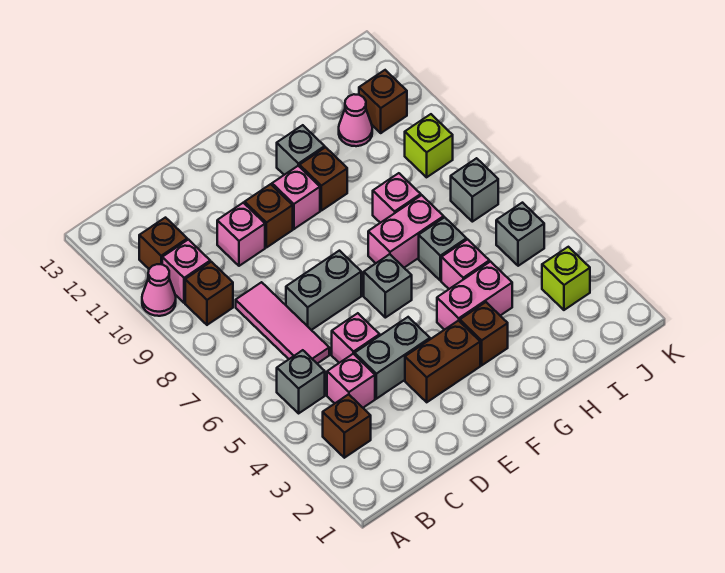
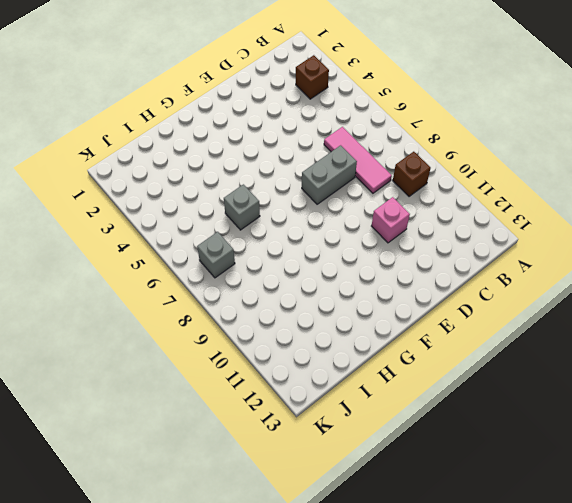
none -> pink cone A10 level 1
none -> grey brick B5 level 1
none -> pink brick B10 level 1
none -> brown brick B11 level 1

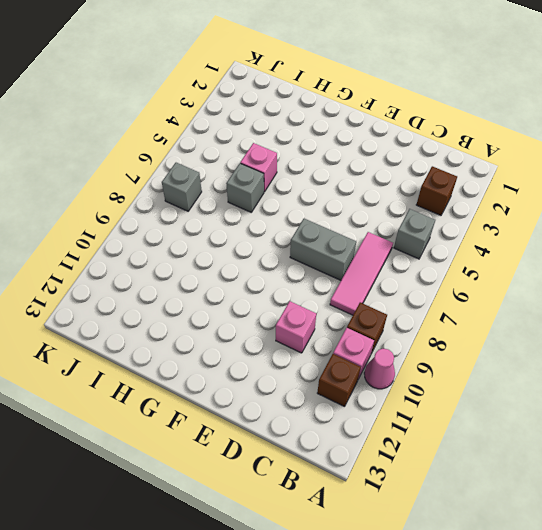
none -> pink brick C4 level 1
none -> grey brick D4:E4 level 1
none -> pink brick D5 level 1
none -> brown brick E3:F3 level 1

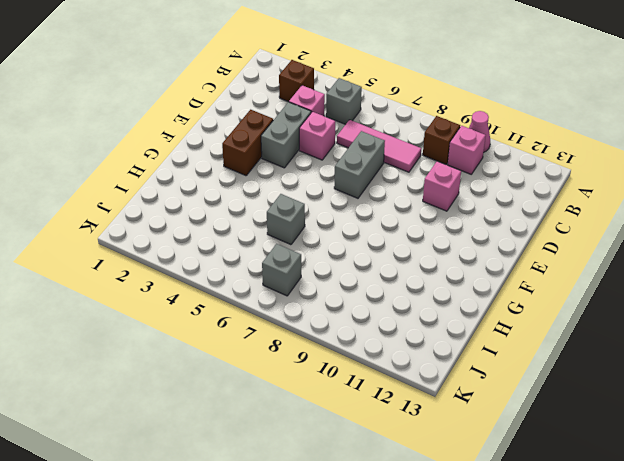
none -> brown brick B11 level 1
none -> brown brick E10 level 1
none -> grey brick F6 level 1
none -> pink brick F10 level 1

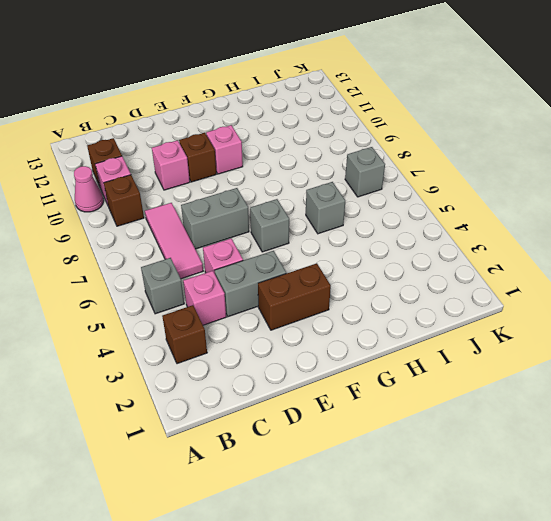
none -> brown brick G3 level 1
none -> pink brick G4:H4 level 1
none -> pink brick G7:H7 level 1
none -> brown brick G10 level 1

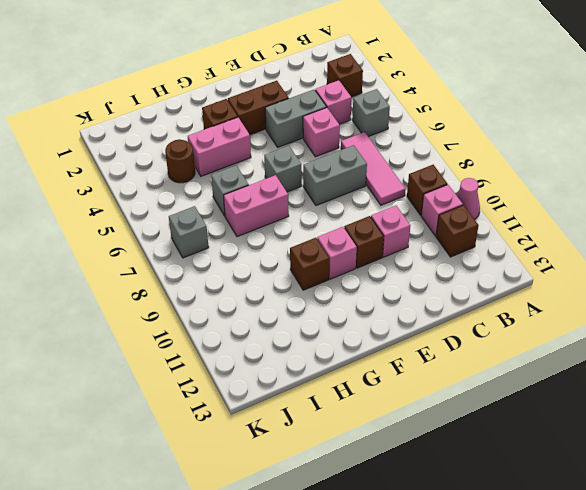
brown round brick I4 level 1 -> none
none -> grey brick G11 level 1
none -> pink brick H5 level 1
none -> pink brick H8 level 1
none -> pink cone I11 level 1

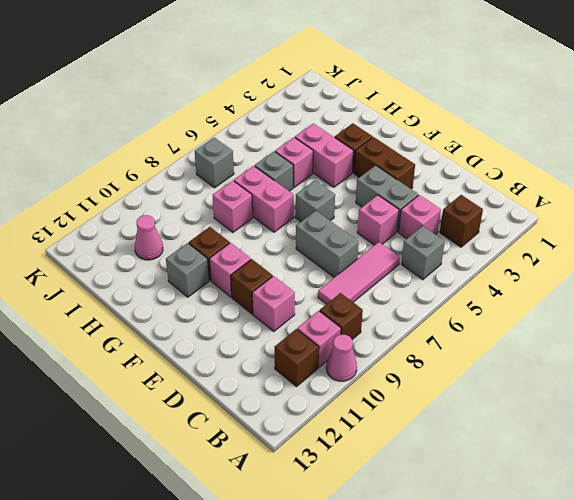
none -> lime brick J3 level 1
none -> grey brick J5 level 1
none -> lime brick J9 level 1
none -> brown brick J11 level 1

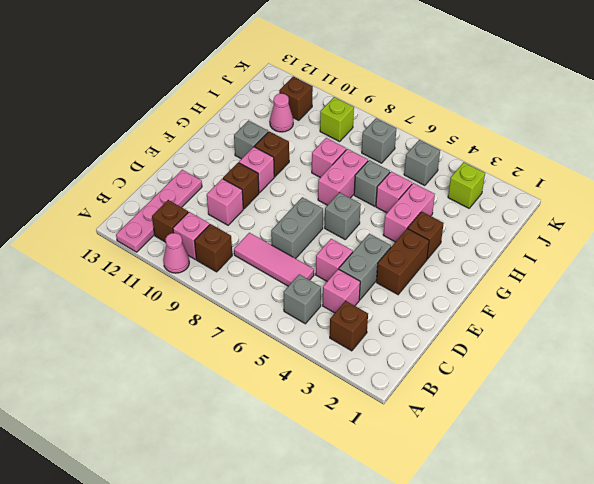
pink plate A12:D12 level 1 -> none

